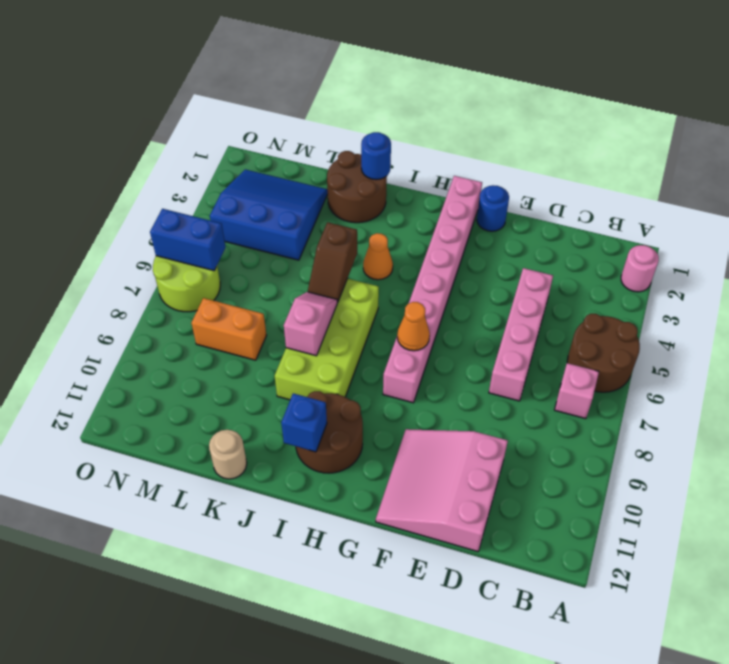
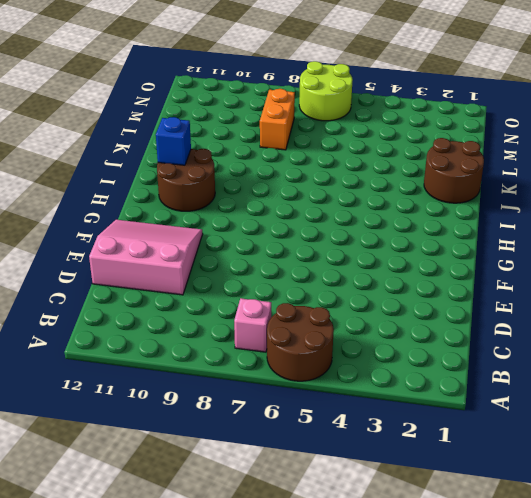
none -> pink round brick A2 level 1
none -> pink brick D4:D7 level 1
none -> blue round brick F1 level 1

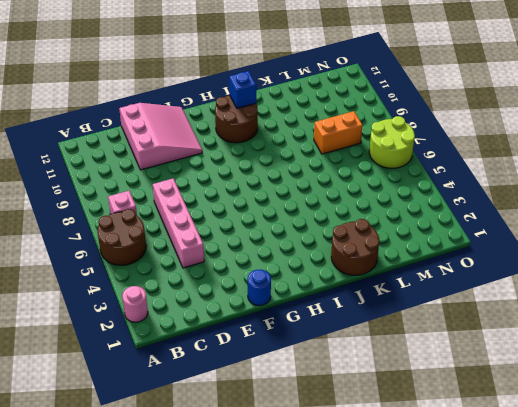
none -> pink brick G1:G8 level 1
none -> orange cone I4 level 1
none -> lime brick I6:J9 level 1

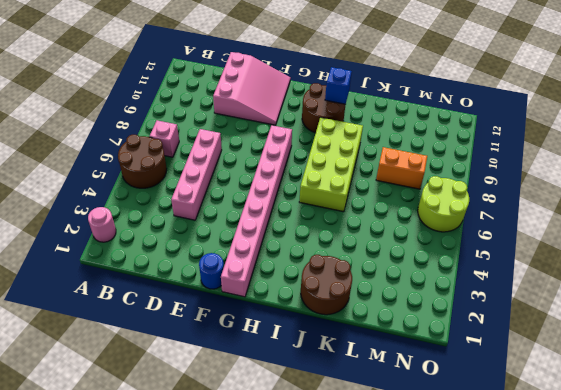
none -> orange cone I4 level 1
none -> tan round brick K12 level 1
none -> blue slope L2:N4 level 1 top 4

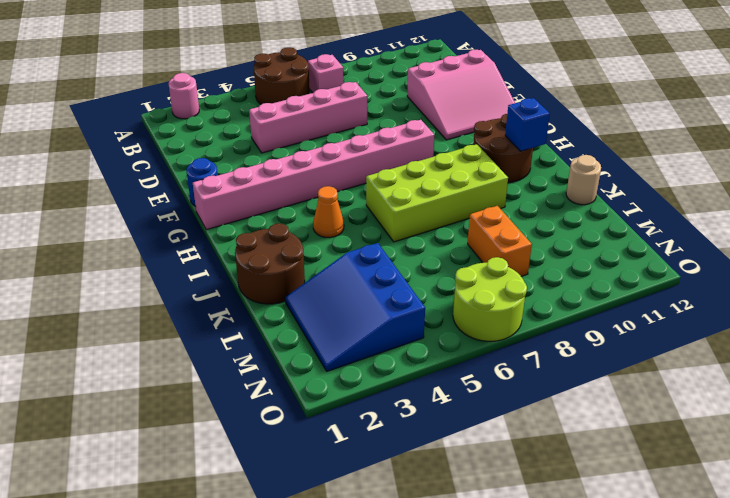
none -> orange cone G7 level 2
none -> blue round brick J1 level 2
none -> brown slope J5:J6 level 2 top 5

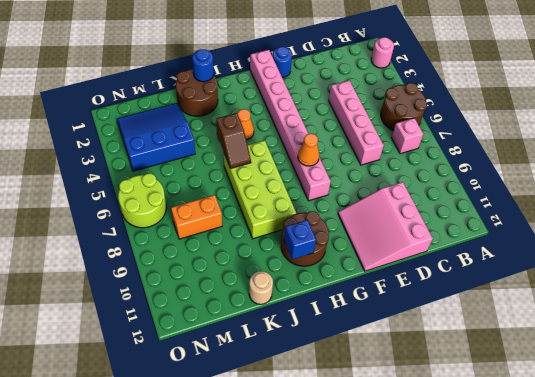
none -> pink slope J7:J8 level 2 top 8
none -> blue brick N6:O6 level 2

